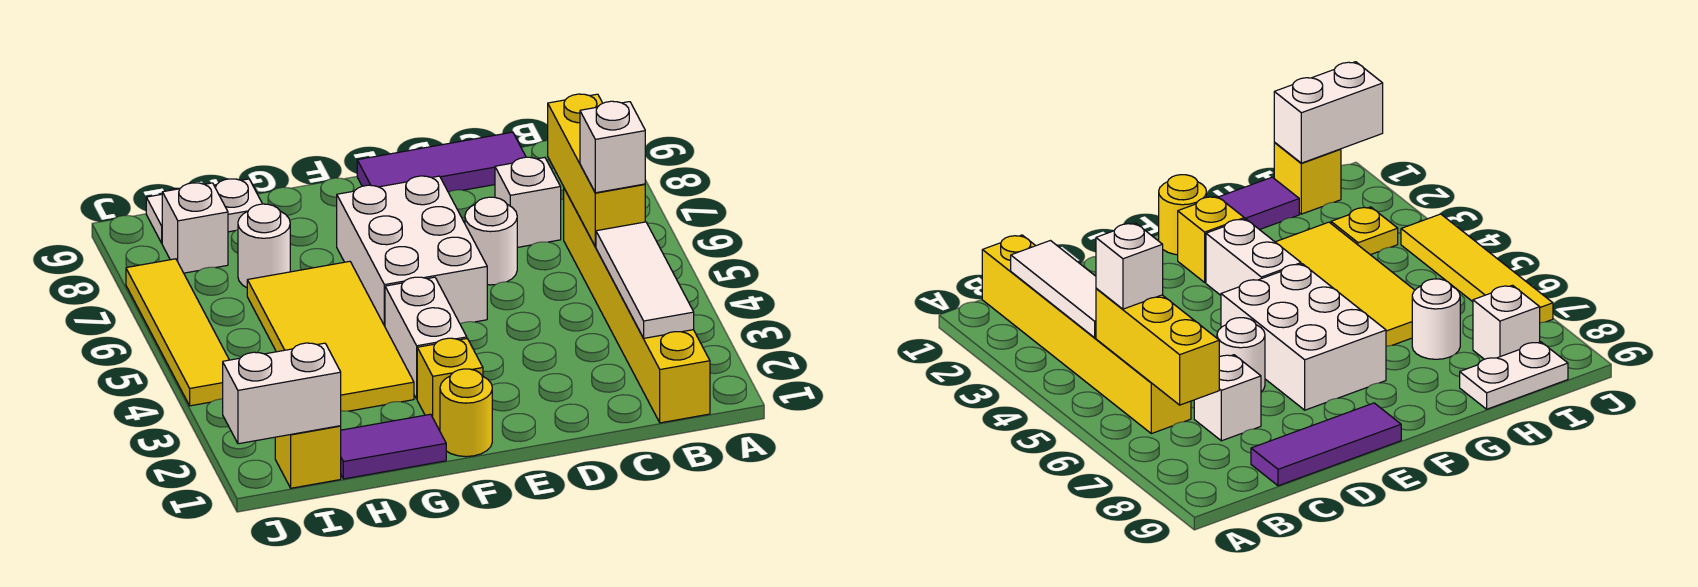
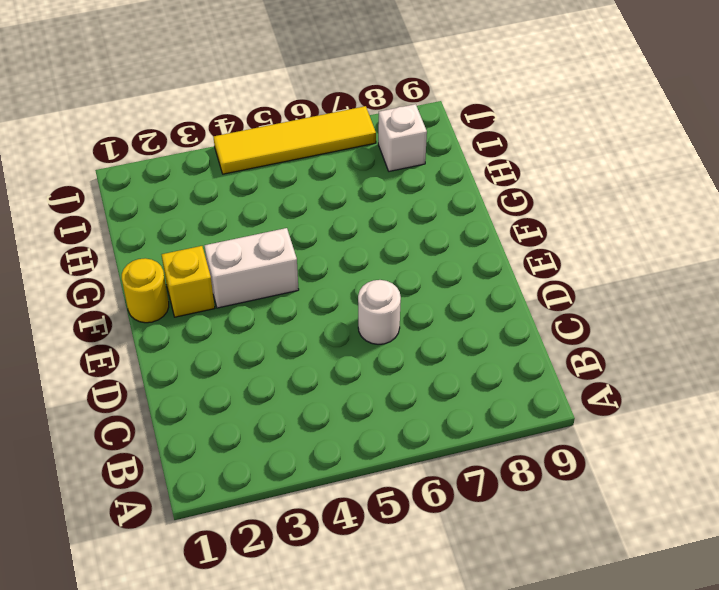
none -> yellow brick B1:B6 level 1
none -> white brick C7 level 1
none -> purple tile C9:E9 level 1

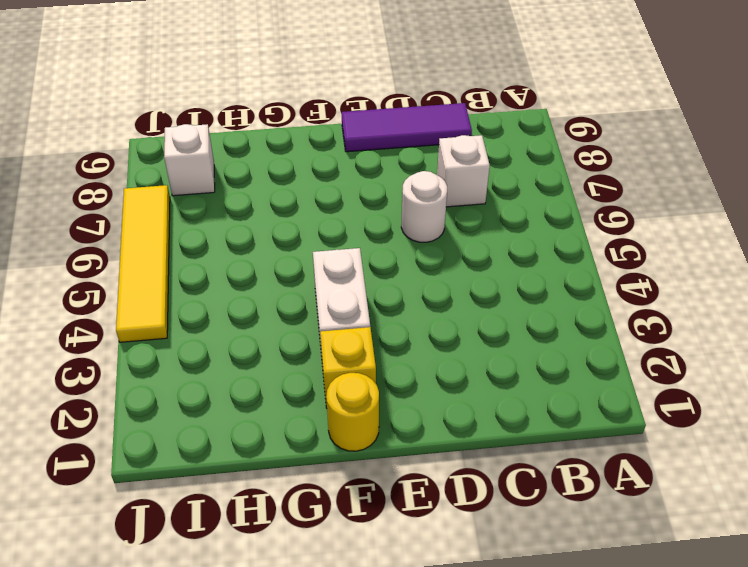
none -> yellow brick B1:B6 level 1
none -> white brick E5:F7 level 1
none -> purple tile G1:H1 level 1

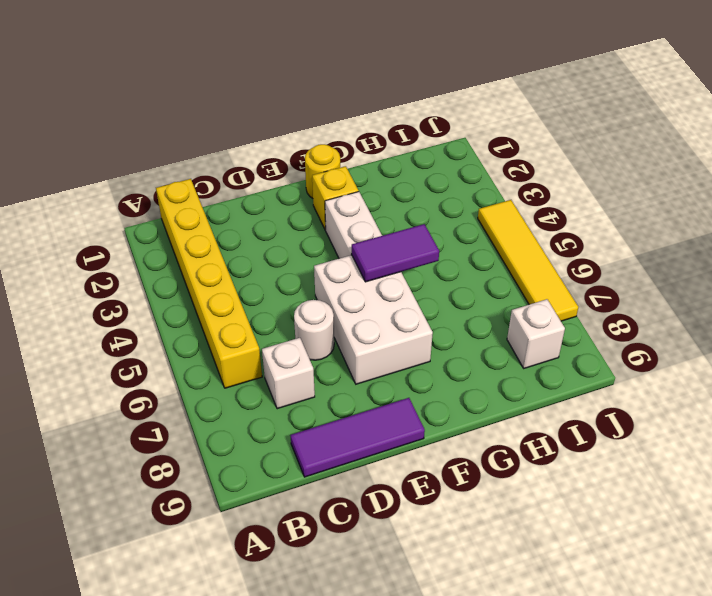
purple tile F5:G5 level 2 -> purple tile G1:H1 level 1
none -> yellow tile G3:H6 level 1
none -> white round brick H7 level 1
none -> white plate H9:I9 level 1

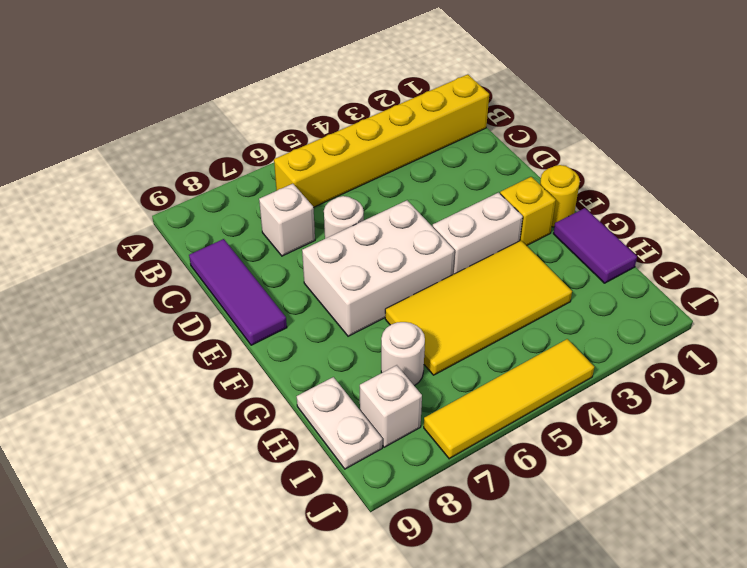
none -> yellow brick I1 level 1
none -> yellow plate I3 level 1
none -> white tile B2:B4 level 2

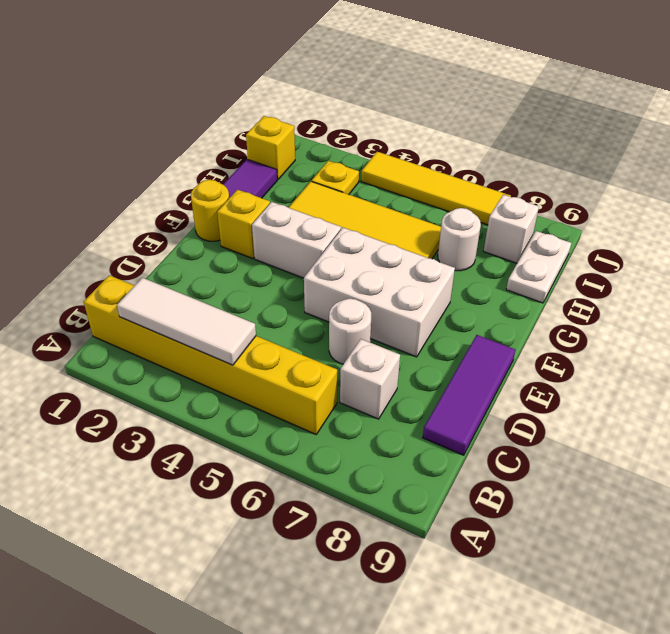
none -> yellow brick B5:B7 level 2
none -> white brick I1:J1 level 2
none -> white brick B5 level 3

